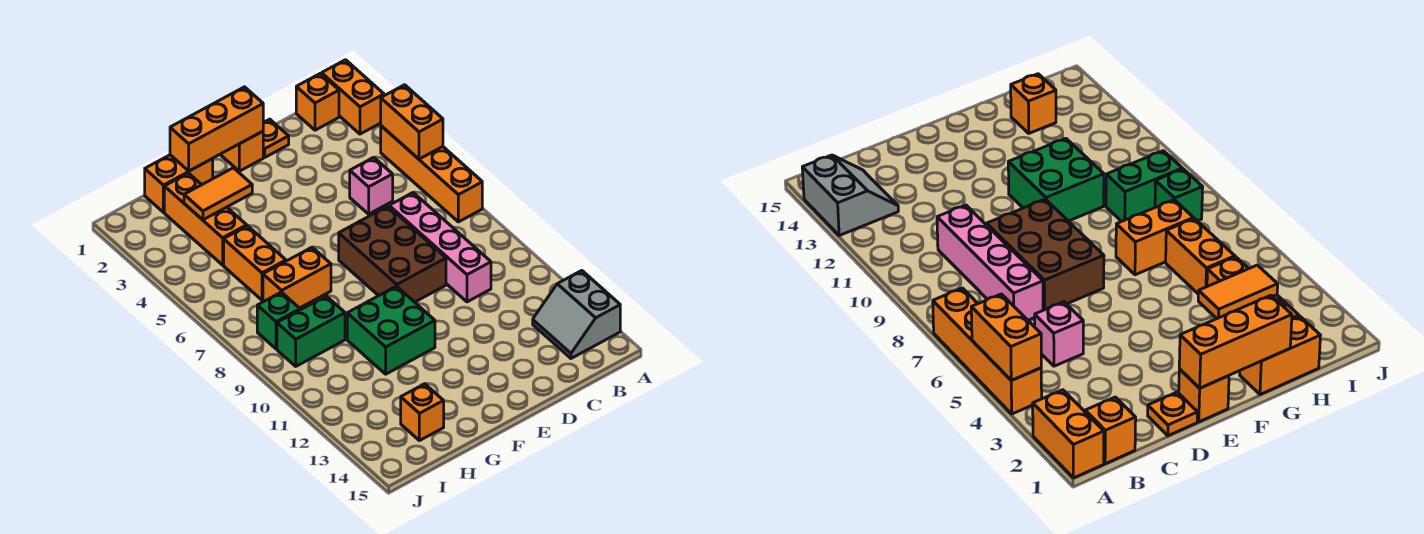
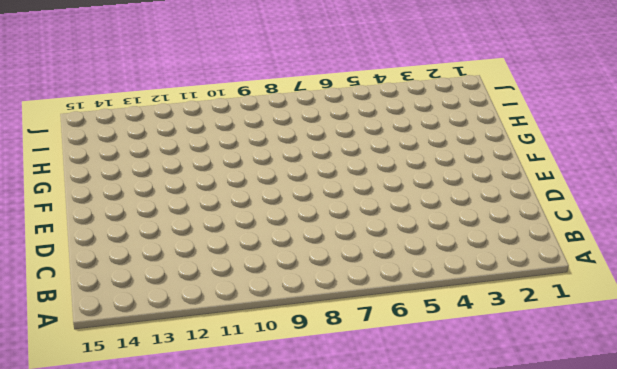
none -> orange brick A1:A2 level 1
none -> orange brick A4:A7 level 1
none -> grey slope A13:B14 level 1 top A

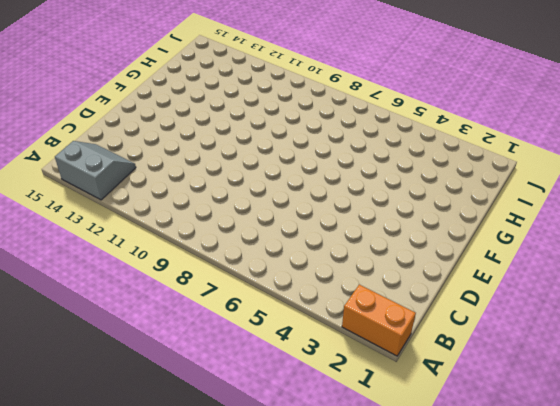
none -> orange brick A4:A7 level 1
none -> orange brick B1 level 1
none -> pink brick C5 level 1

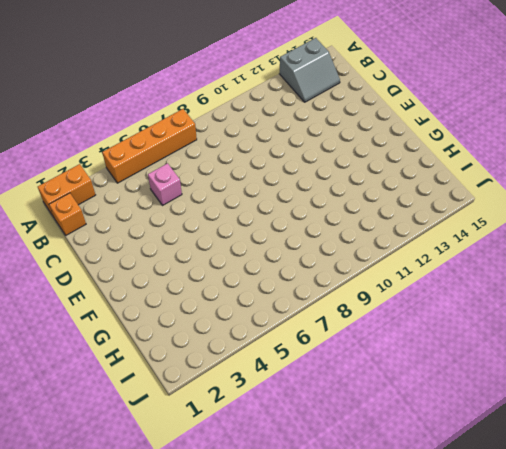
none -> pink brick C7:C10 level 1
none -> orange plate D1 level 1
none -> brown brick D7:E9 level 1

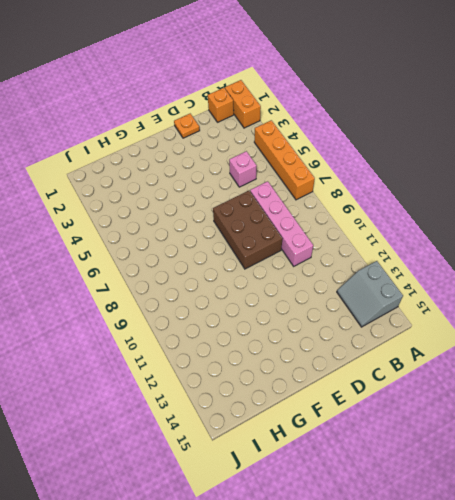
none -> orange brick E1 level 1
none -> green brick F10:G11 level 1
none -> orange brick G1:H1 level 1

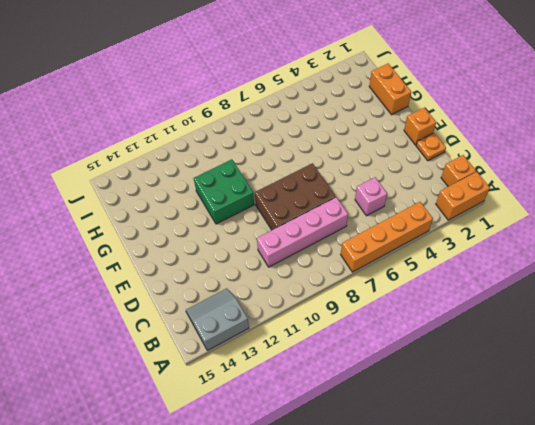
none -> orange brick G7:H7 level 1
none -> orange brick H2:H4 level 1
none -> orange brick H5:H6 level 1

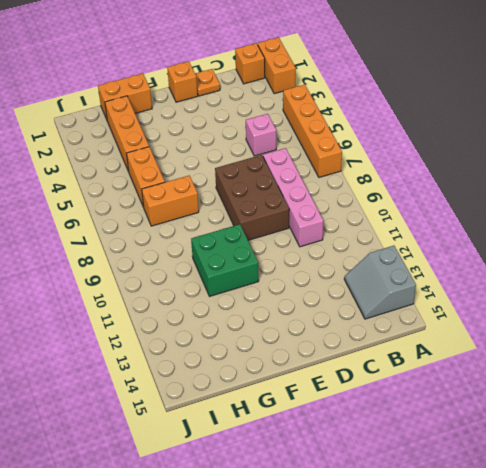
none -> green brick H9:I9 level 1
none -> orange brick H14 level 1
none -> green brick I8 level 1

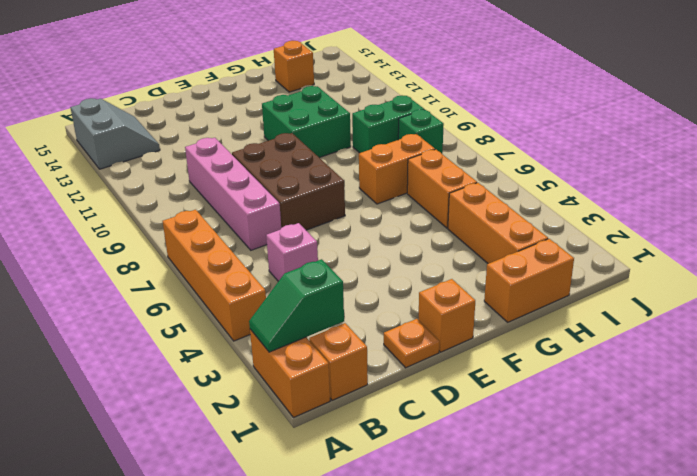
green slope A2:B2 level 2 top B -> none
none -> orange brick A4:A5 level 2
none -> orange brick E1:G1 level 2
none -> orange tile G3:H3 level 2

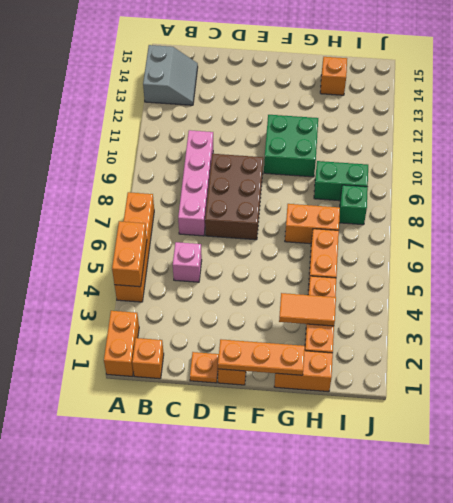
orange plate E1:G1 level 2 -> orange brick E1:G1 level 2

